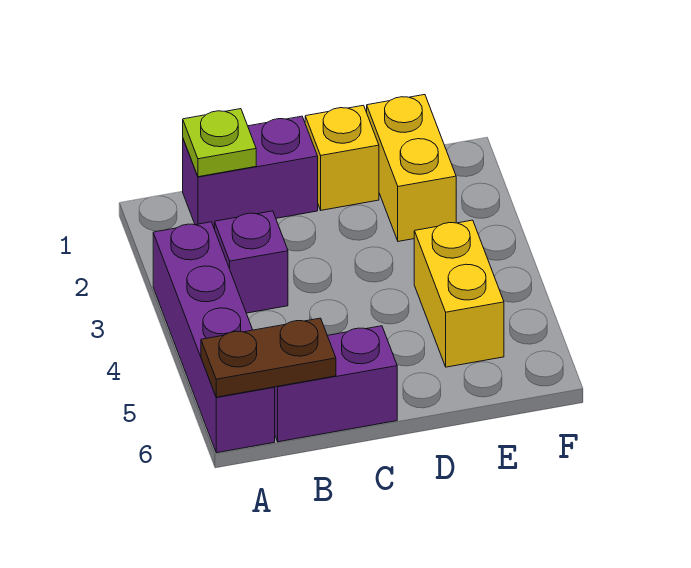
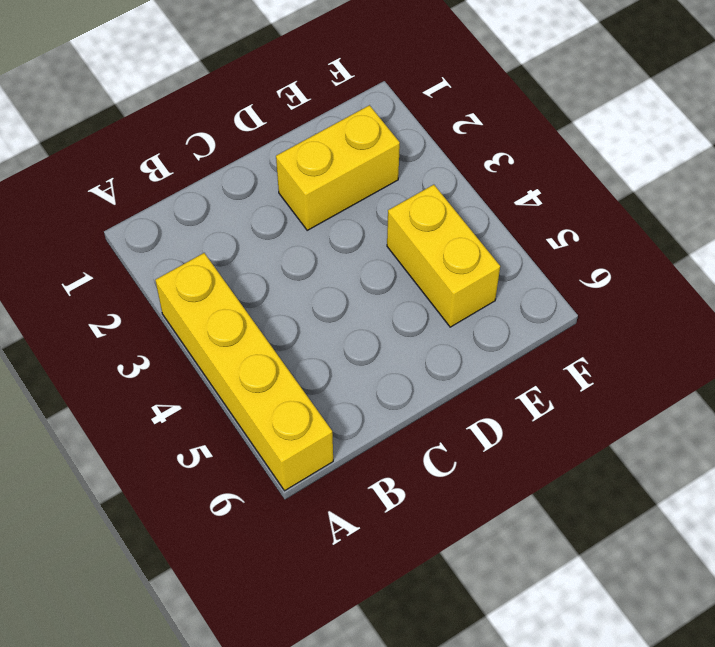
yellow brick A3:A6 level 1 -> purple brick A3:A6 level 1
yellow brick D2:E2 level 1 -> yellow brick E1:E2 level 1
none -> purple brick B1:C1 level 1
none -> purple brick B3 level 1

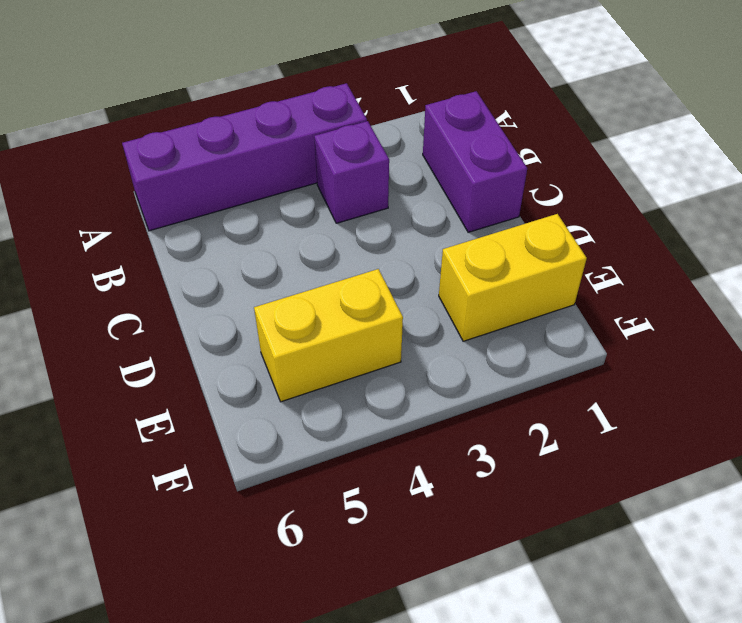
none -> purple brick B6:C6 level 1
none -> yellow brick D1 level 1

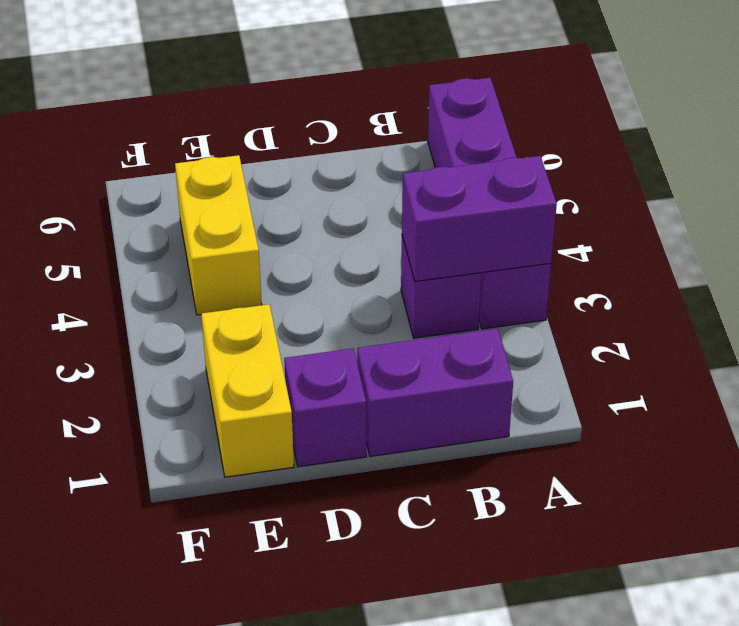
purple brick A3:B3 level 2 -> purple brick B6:C6 level 1
purple brick D1 level 1 -> yellow brick D1 level 1
none -> brown plate A6:B6 level 2
none -> lime plate B1 level 2

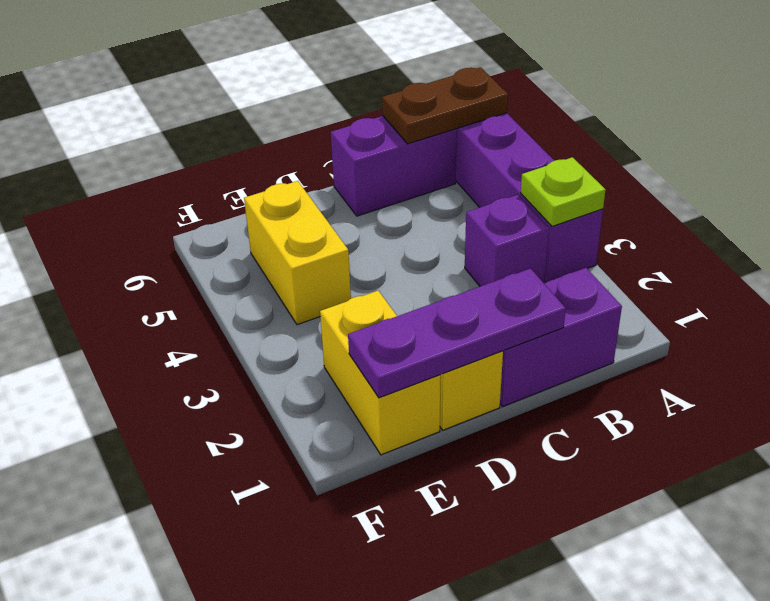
lime plate A3 level 2 -> lime plate B1 level 2
purple plate C1:E1 level 2 -> none

